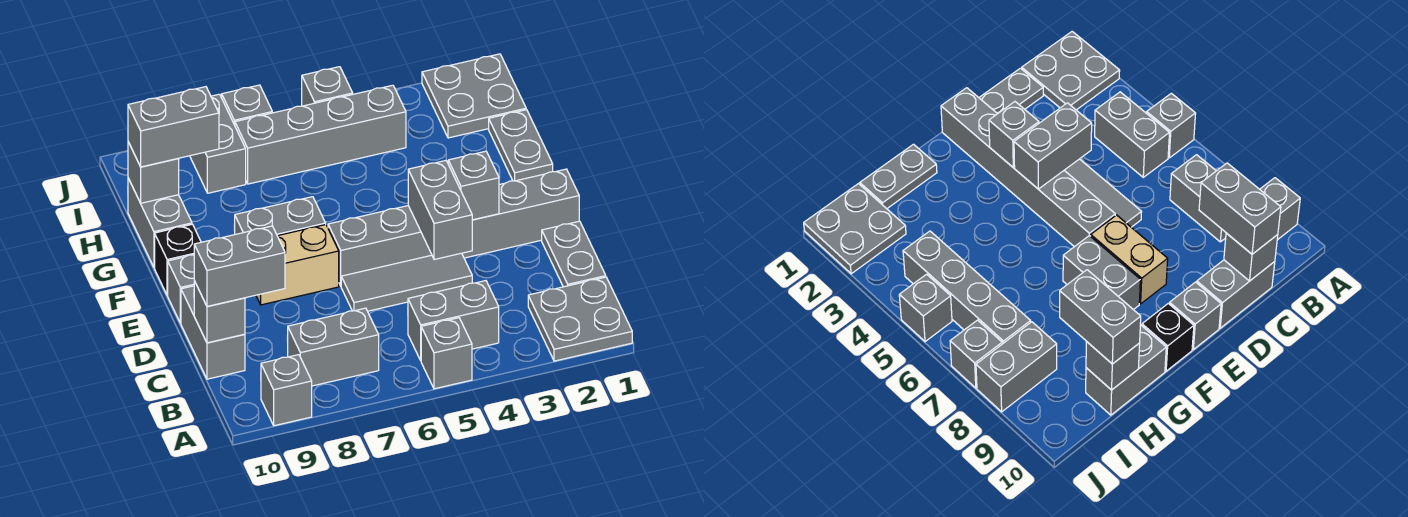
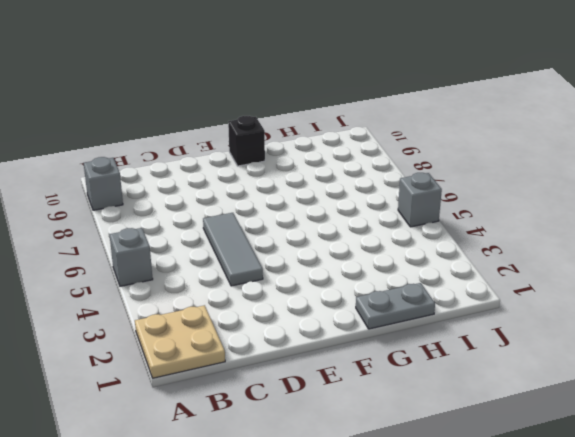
tan plate A1:B2 level 1 -> grey plate A1:B2 level 1
none -> grey brick B4:B5 level 1
none -> grey brick B7:B8 level 1
none -> grey plate C1:D1 level 1

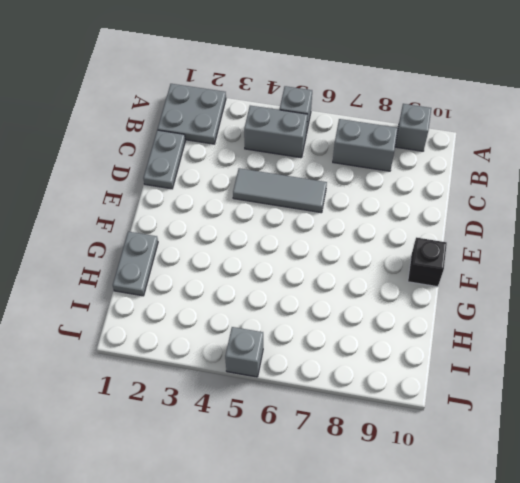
none -> grey brick C10:D10 level 1
none -> grey brick E1:E6 level 1
none -> tan brick E7:E8 level 1

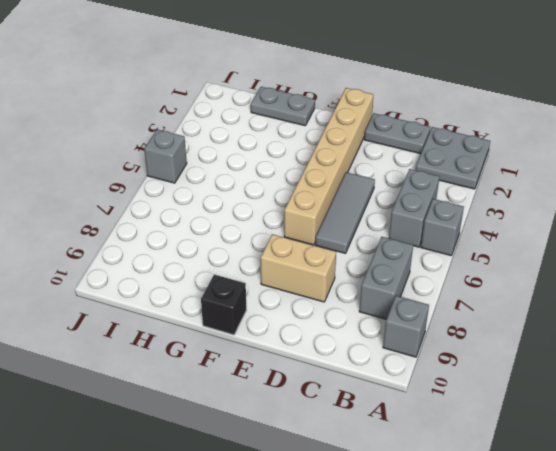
tan brick D8:E8 level 1 -> tan brick E7:E8 level 1
tan brick E1:E6 level 1 -> grey brick E1:E6 level 1
none -> grey brick C10:D10 level 1
none -> grey brick E10 level 1
none -> grey brick F7:F8 level 1

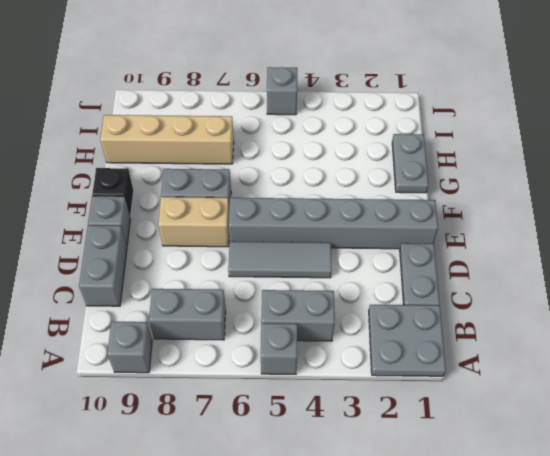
tan brick H7:H10 level 1 -> grey brick G10:H10 level 1
none -> grey plate I1:J2 level 1
none -> grey brick I4:I7 level 1
none -> grey brick I8:J8 level 1

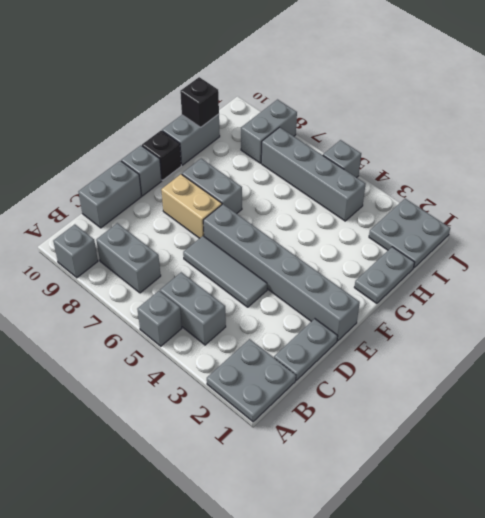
black brick H10 level 2 -> grey brick H10 level 2
none -> grey brick J7 level 1
none -> grey brick C10 level 2
none -> grey brick D4:E4 level 2

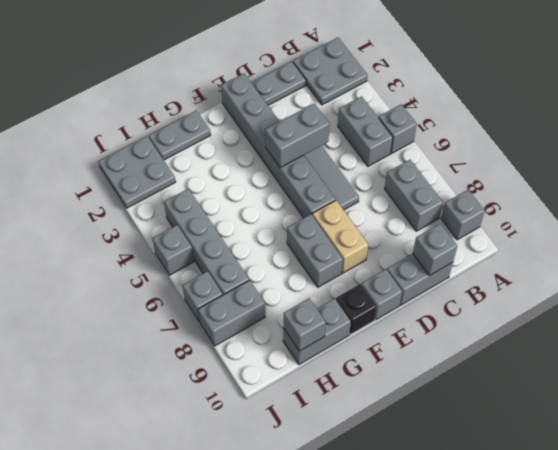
none -> grey brick E3 level 2
none -> grey brick C9:C10 level 3
none -> grey brick H9:H10 level 3

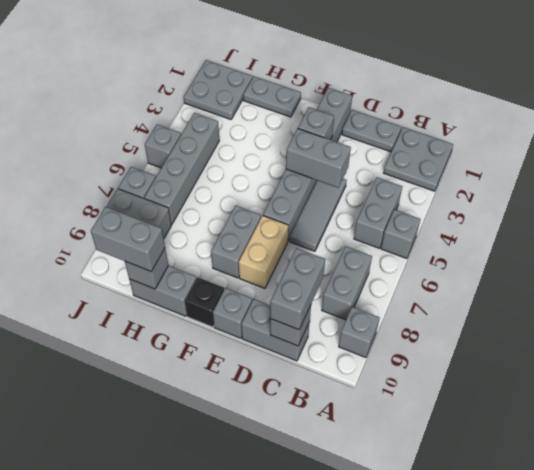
grey brick H10:I10 level 3 -> grey brick H9:H10 level 3

